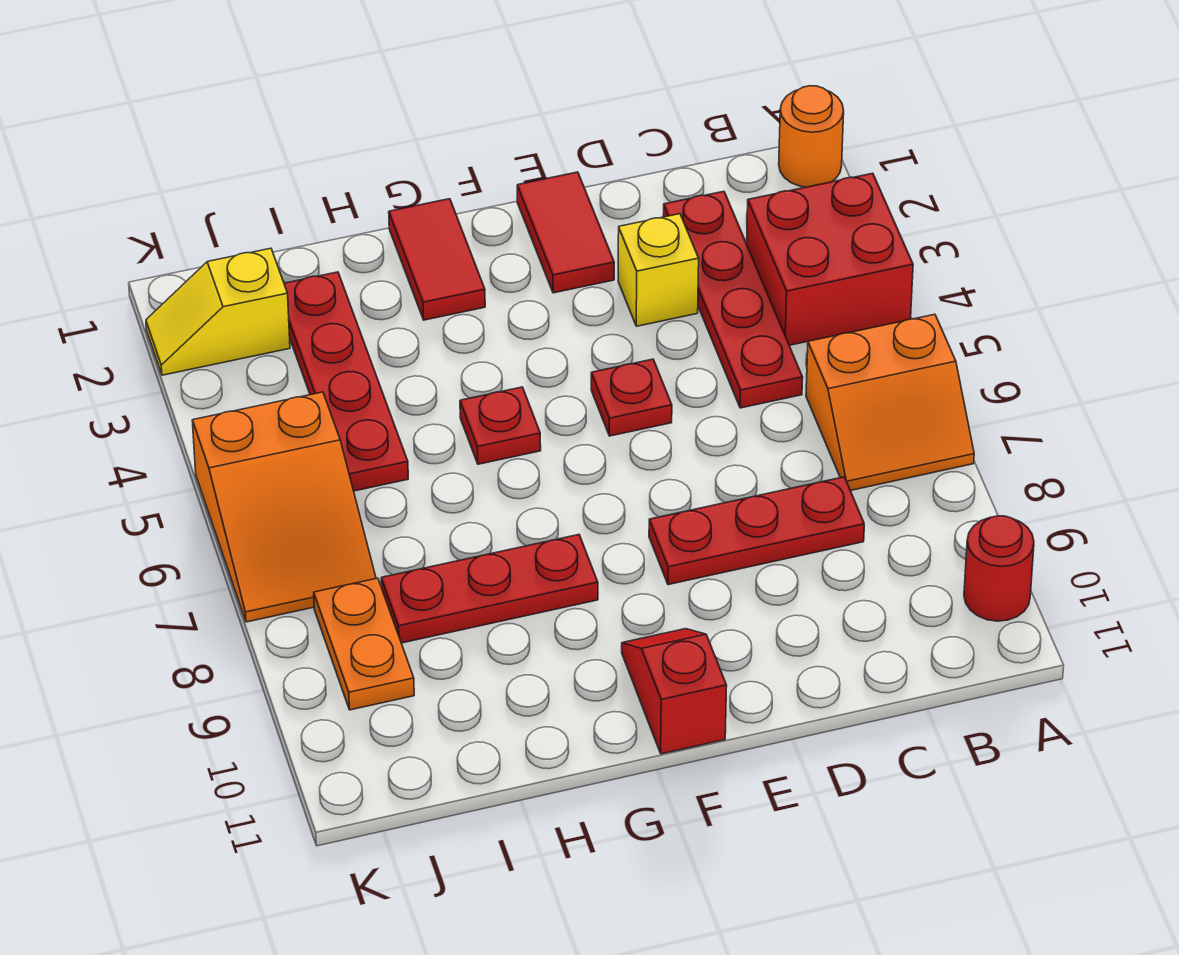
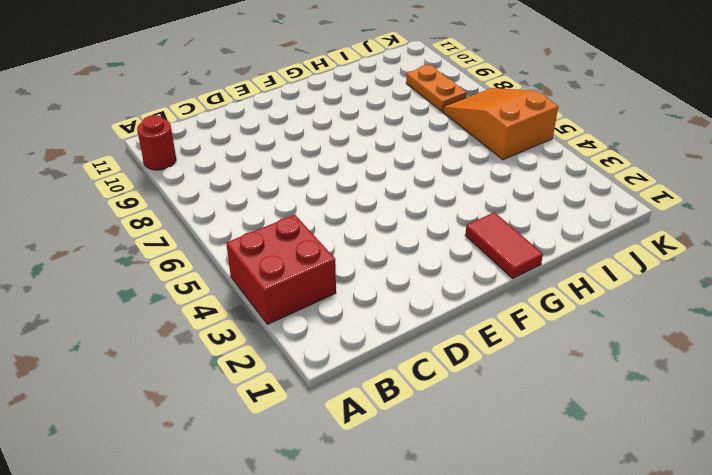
none -> orange round brick A1 level 1
none -> orange slope A6:B7 level 1 top 6
none -> red plate C2:C5 level 1

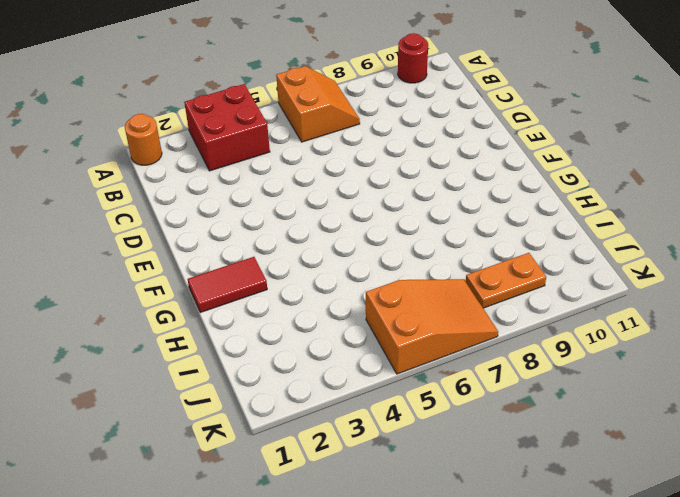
none -> red plate C2:C5 level 1
none -> red plate C8:E8 level 1
none -> yellow brick D3 level 1

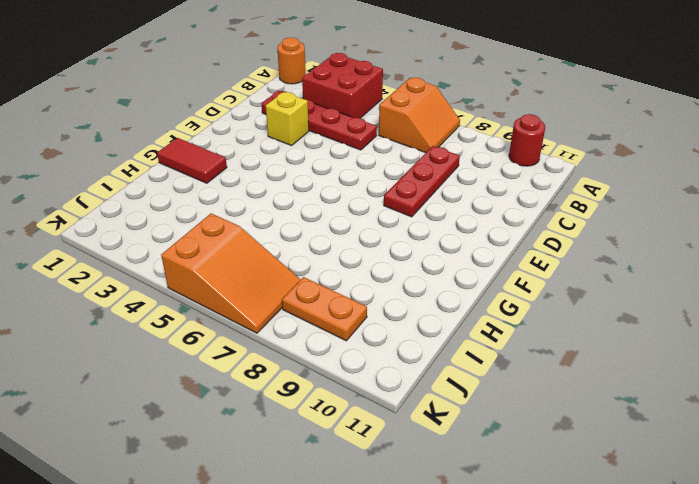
none -> red tile E1:E2 level 1
none -> red plate E5 level 1
none -> red slope F10:F11 level 1 top 11

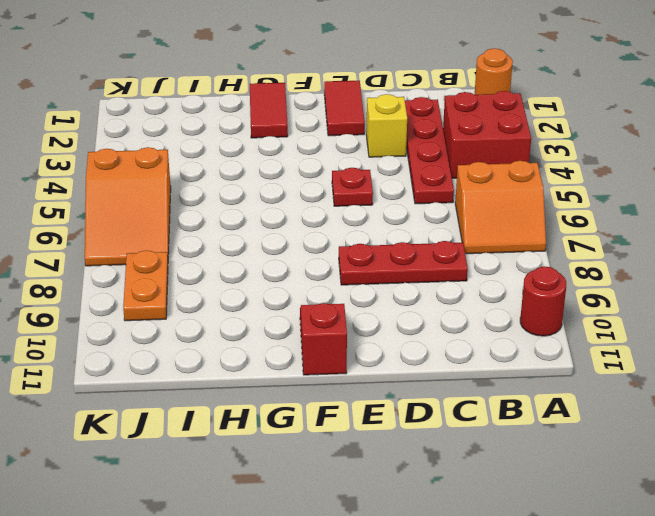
none -> red plate G5 level 1
none -> red plate G8:I8 level 1
none -> red plate I2:I5 level 1

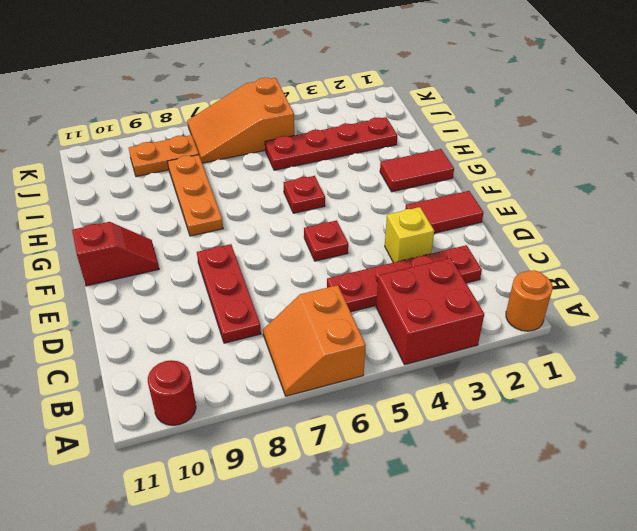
orange plate G8:I8 level 1 -> red plate G8:I8 level 1
none -> yellow slope J2:K2 level 1 top J

